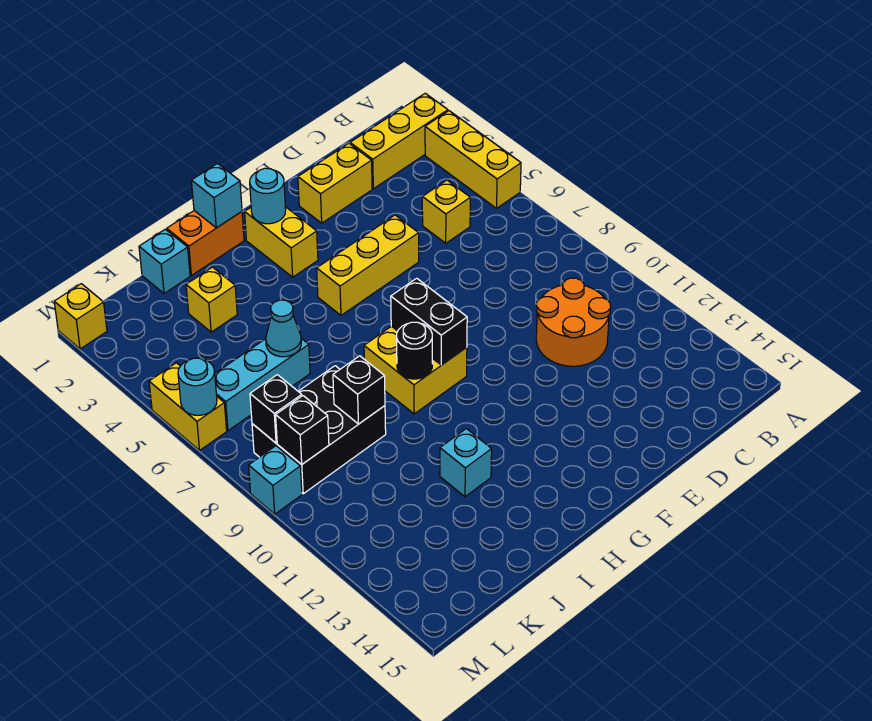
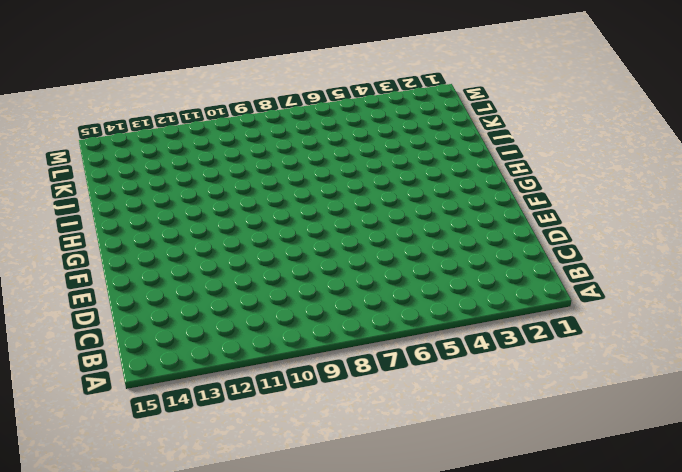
none -> yellow brick A2:C2 level 1
none -> yellow brick A3:A5 level 1
none -> yellow brick C5 level 1

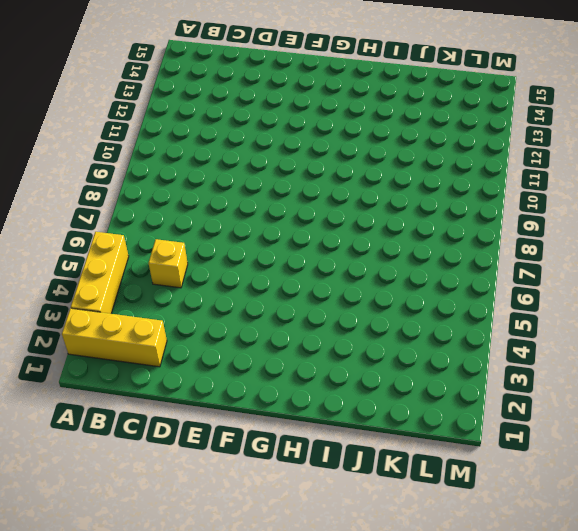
none -> orange round brick C10:D11 level 1
none -> yellow brick D2:E2 level 1
none -> yellow brick E5:G5 level 1

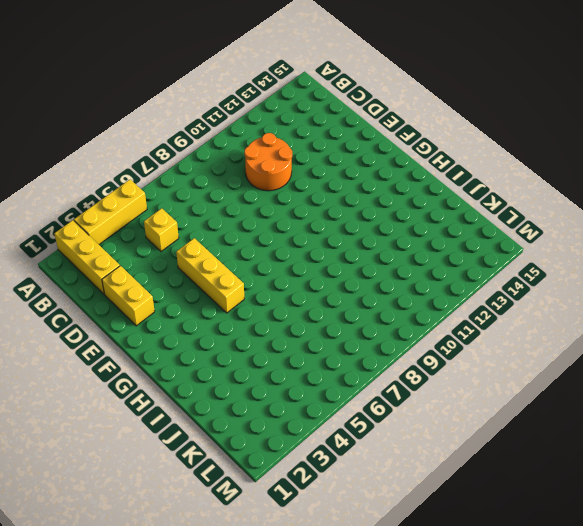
none -> yellow brick G2:G3 level 1
none -> yellow brick G8:H9 level 1
none -> orange brick H1:I1 level 1

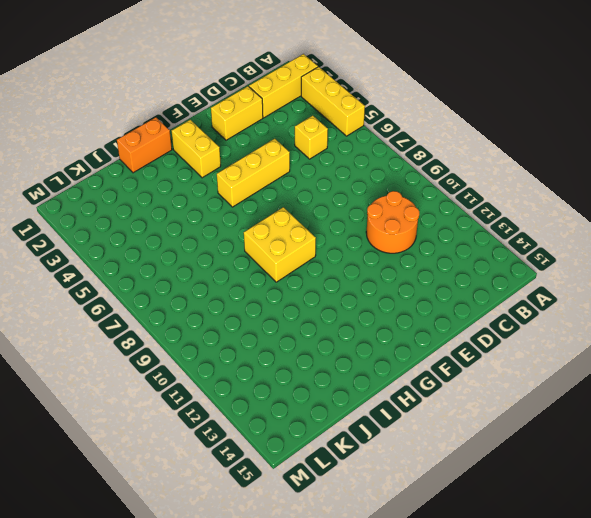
none -> cyan brick I12 level 1
none -> cyan brick J1 level 1
none -> yellow brick J3 level 1

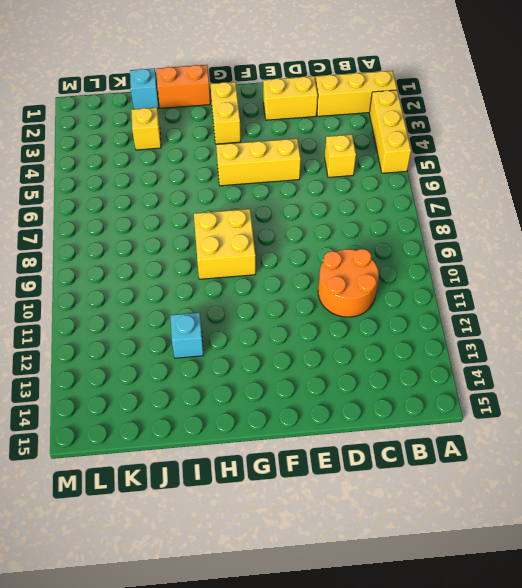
none -> cyan brick J6:L6 level 1
none -> black brick J8:L9 level 1
none -> yellow brick M1 level 1

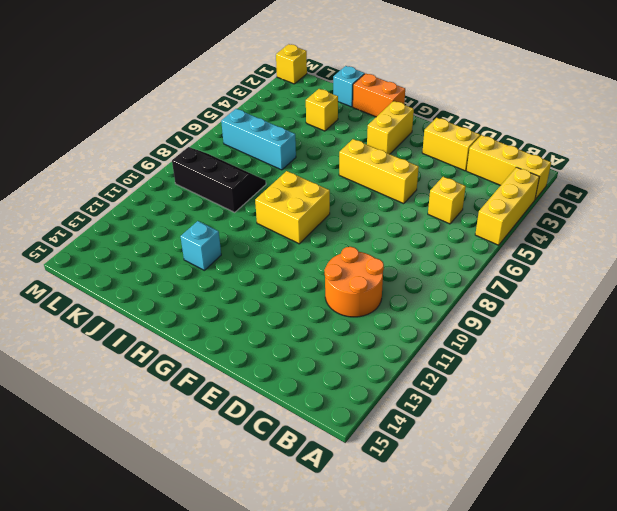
black slope J8:L9 level 1 top 9 -> black brick J8:L9 level 1
none -> yellow brick M5:M6 level 1
none -> cyan brick M9 level 1
none -> cyan round brick G2 level 2

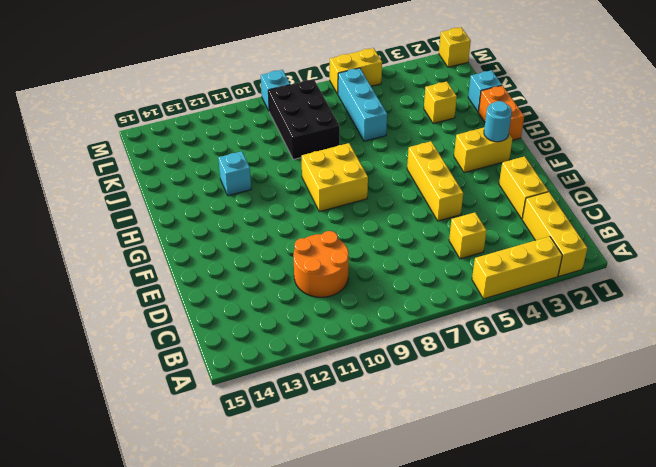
none -> black brick G8:G9 level 2
none -> cyan brick H1 level 2
none -> black round brick H9 level 2

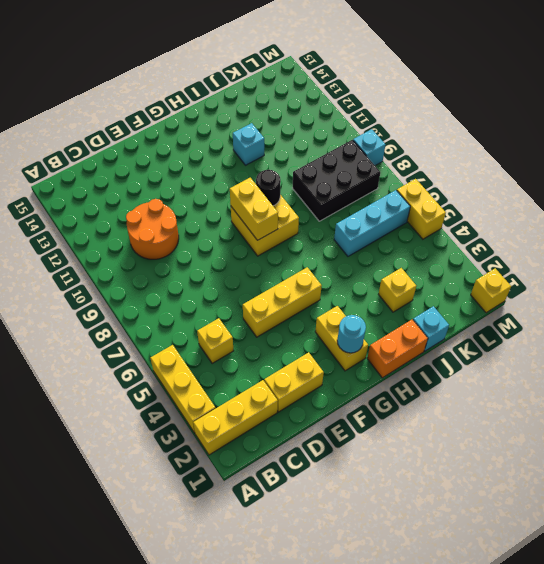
yellow brick G8:G9 level 2 -> black brick G8:G9 level 2
none -> cyan brick H1 level 2
none -> cyan cone J6 level 2
none -> black brick J9 level 2

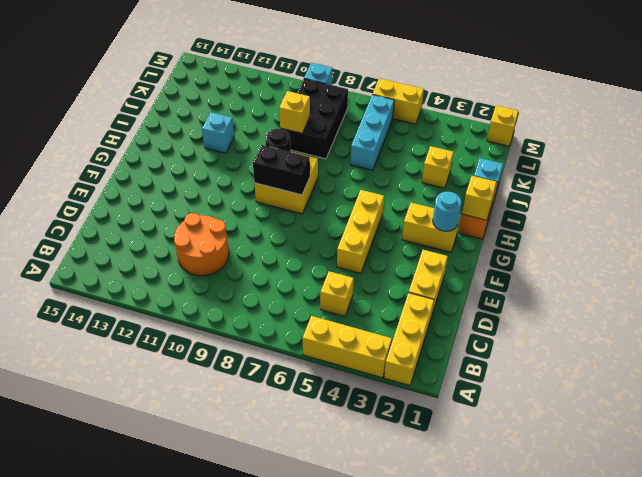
yellow brick H1 level 2 -> cyan brick H1 level 2
yellow brick J9 level 2 -> black brick J9 level 2
none -> cyan cone J6 level 2
none -> black brick L8 level 2
none -> black brick L9 level 2

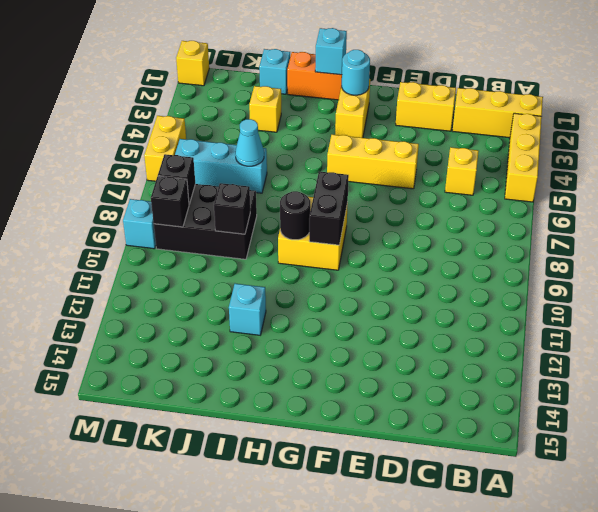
none -> orange round brick C10:D11 level 1
none -> cyan round brick M6 level 2

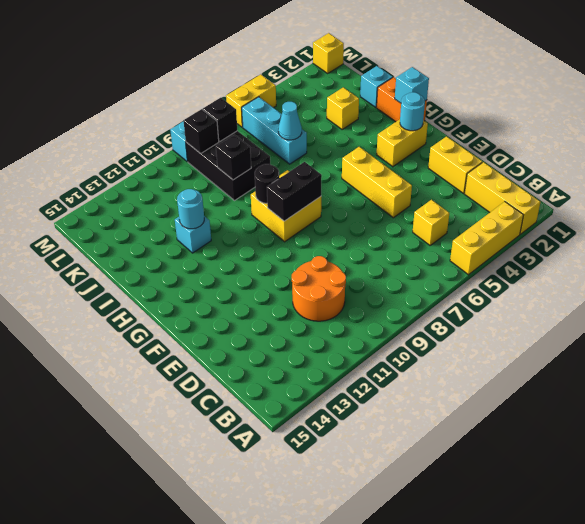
cyan round brick I12 level 2 -> cyan round brick M6 level 2

